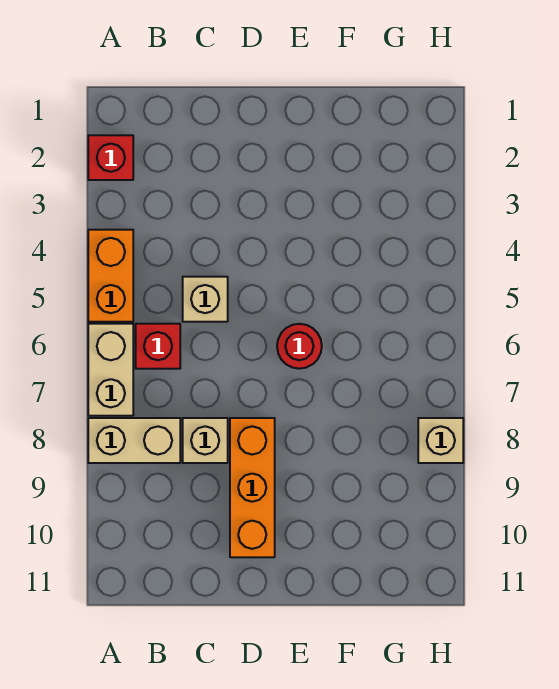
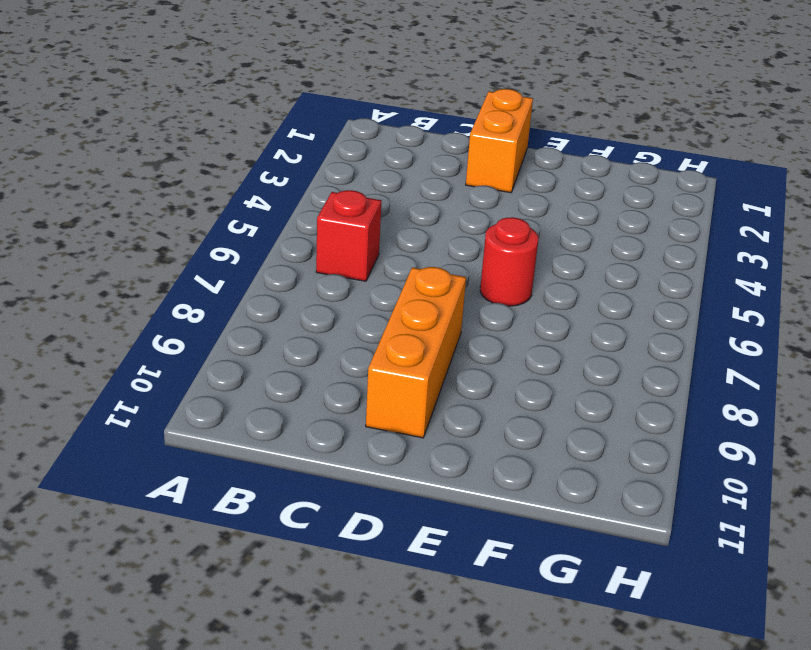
orange brick D1:D2 level 1 -> orange brick A4:A5 level 1
none -> red brick A2 level 1
none -> tan brick A6:A7 level 1

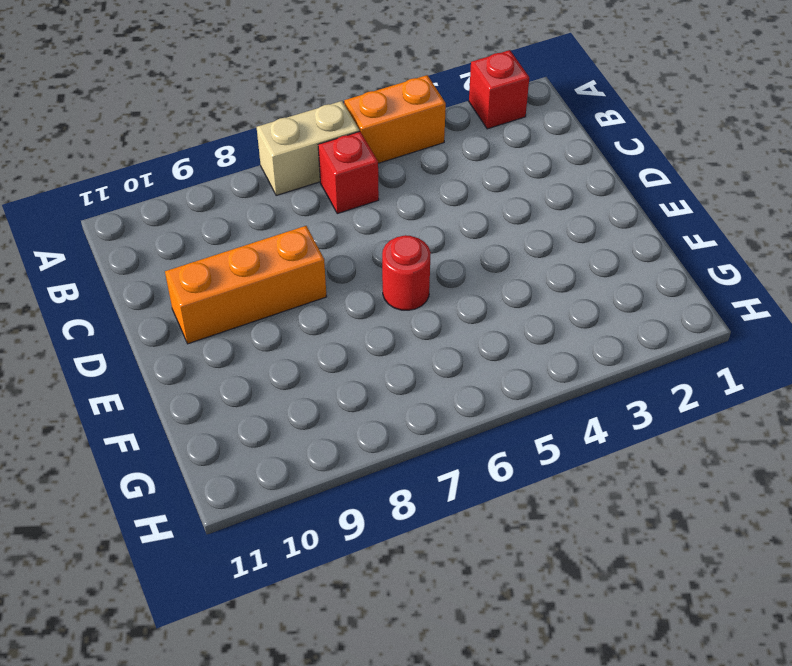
none -> tan brick A8:B8 level 1
none -> tan brick C5 level 1

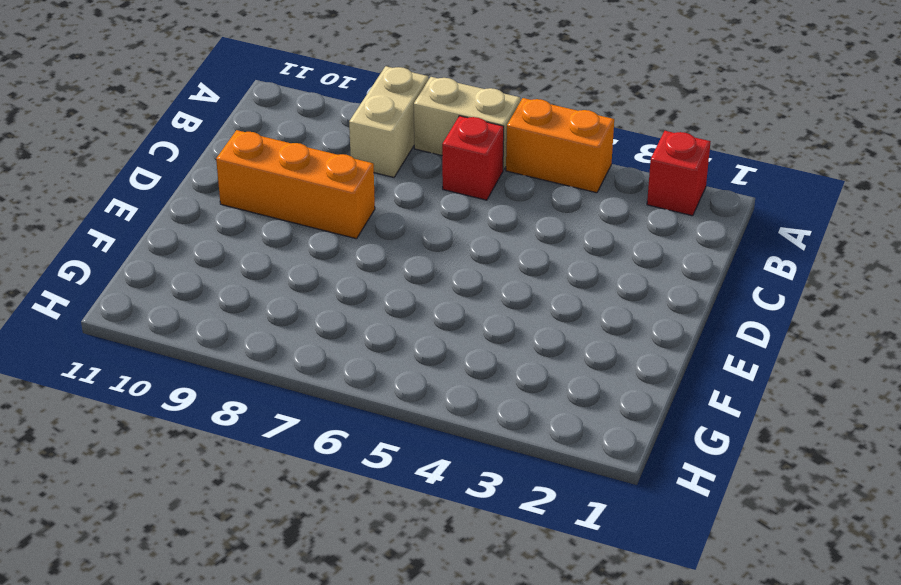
none -> tan brick C5 level 1
none -> tan brick C8 level 1

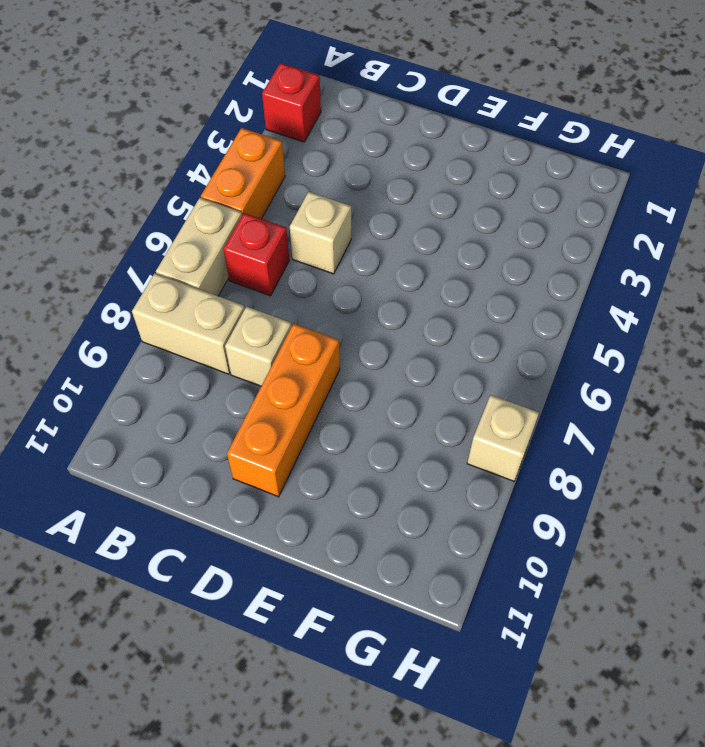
none -> red round brick E6 level 1

